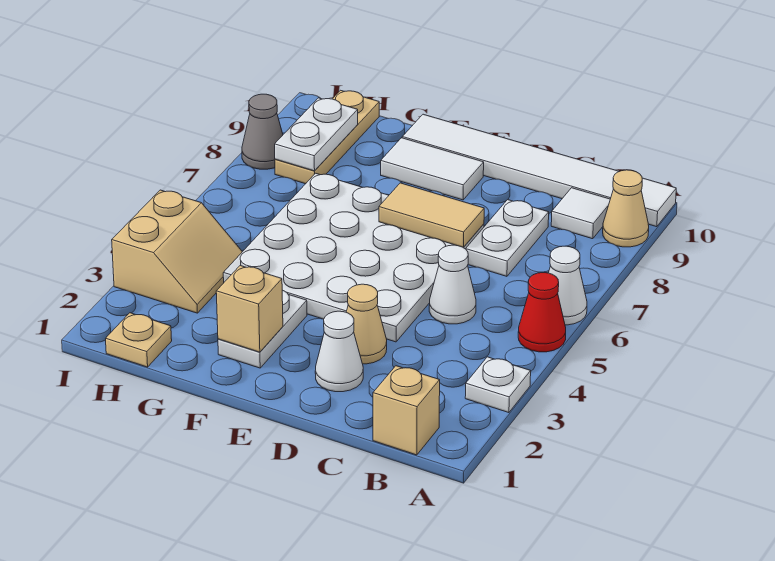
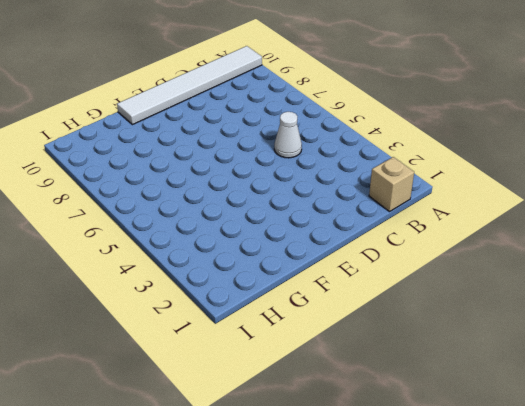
none -> white plate A3 level 1
none -> red cone A5 level 1
none -> white cone A6 level 1

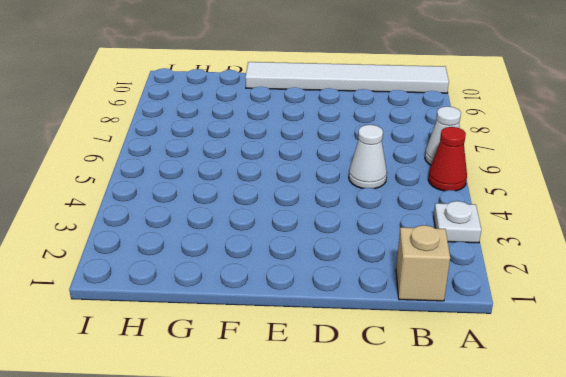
none -> tan cone A9 level 1
none -> white tile B9 level 1
none -> white plate C7:C8 level 1

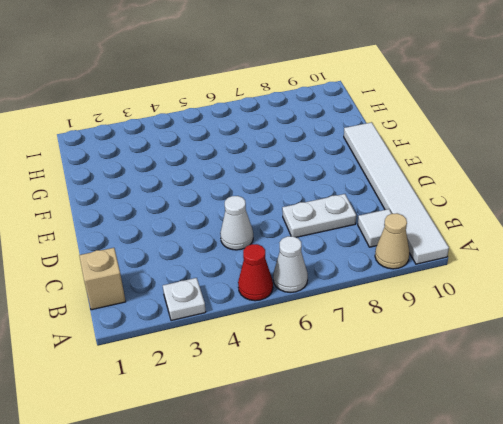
none -> white cone D2 level 1
none -> tan cone D3 level 1
none -> white plate D4:G7 level 1

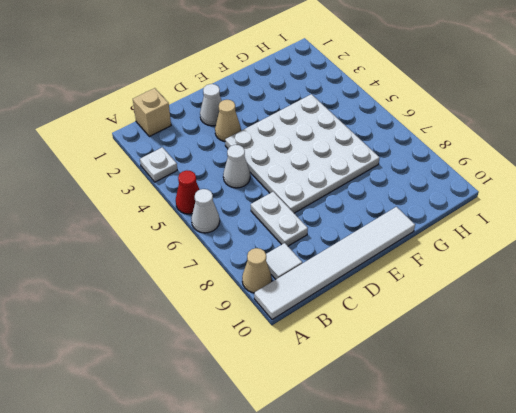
none -> white tile E9:F9 level 1
none -> white plate F2:F3 level 1
none -> tan plate H1 level 1

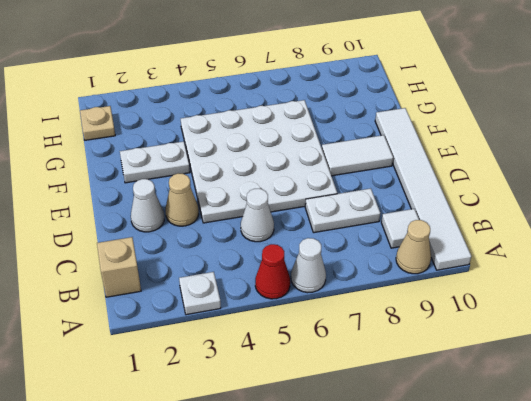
white tile E8:E9 level 1 -> white tile E9:F9 level 1
none -> tan slope H3:I4 level 1 top I
none -> tan plate H8:H10 level 1
none -> grey cone I8 level 1

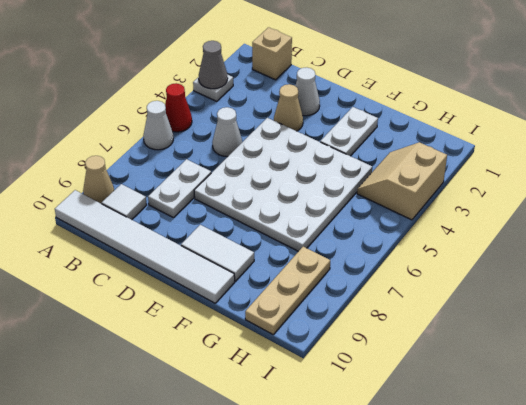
grey cone A3 level 2 -> grey cone I8 level 1
none -> tan plate H1 level 1
none -> tan tile D7:E7 level 2
none -> tan brick F2 level 2

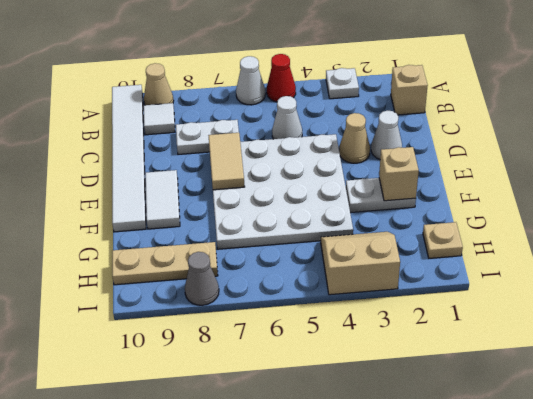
none -> white plate H8:H9 level 2

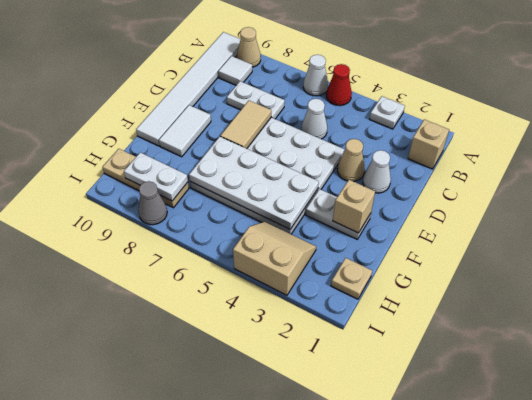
white plate F4:G7 level 2 -> none

